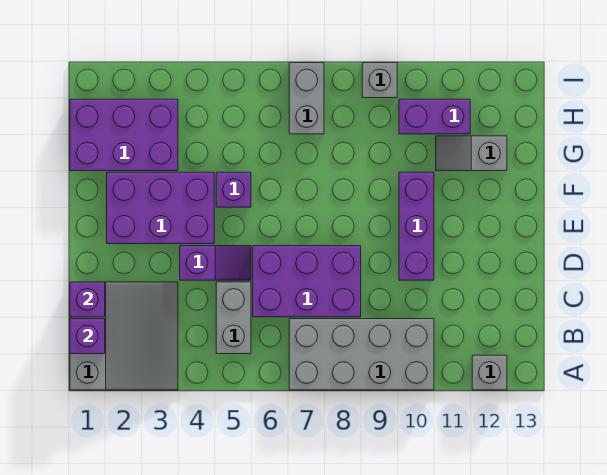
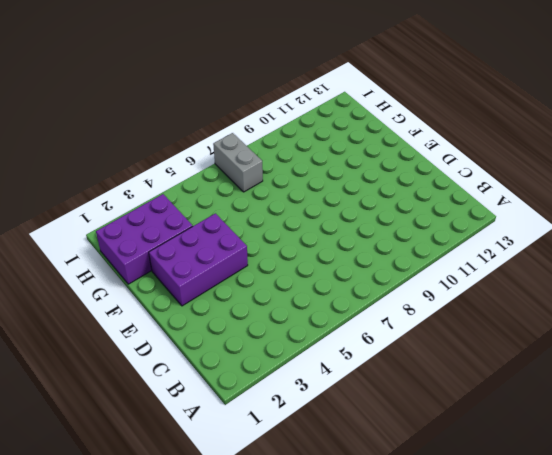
none -> grey slope A1:C3 level 1 top 1
none -> grey brick A7:B10 level 1
none -> grey brick A12 level 1

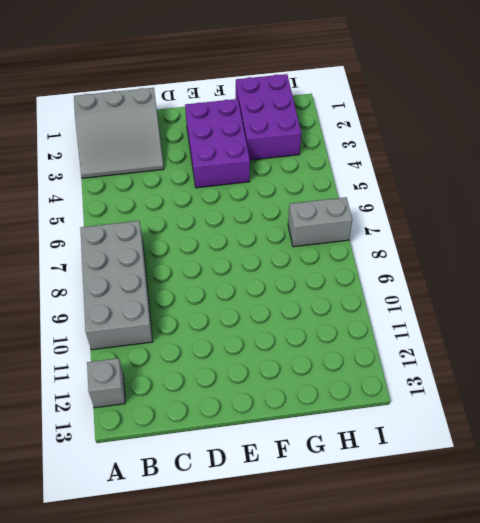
none -> grey brick B5:C5 level 1
none -> purple brick C6:D8 level 1
none -> purple slope D4:D5 level 1 top 4

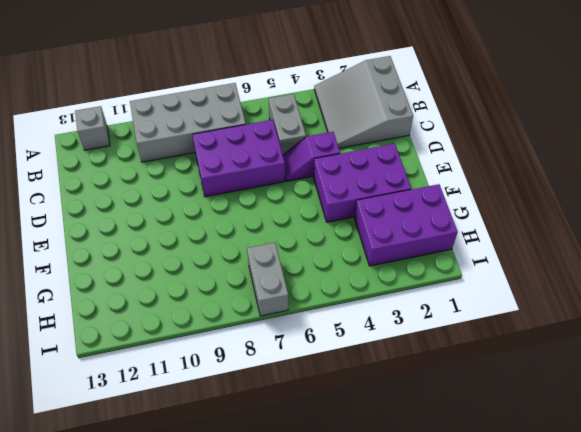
none -> purple brick D10:F10 level 1
none -> purple brick F5 level 1
none -> grey slope G11:G12 level 1 top 12

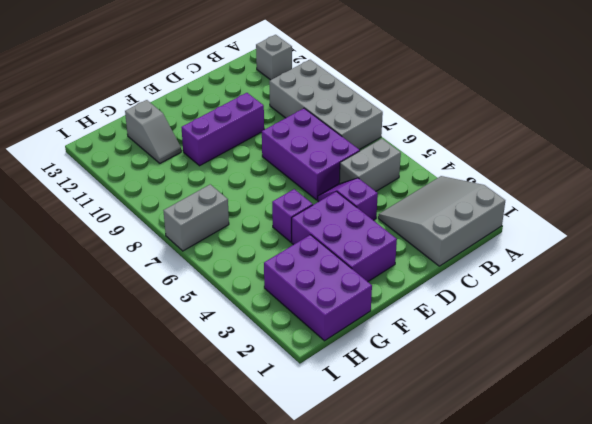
none -> purple brick H10:H11 level 1
none -> grey brick I9 level 1
none -> purple brick B1 level 2

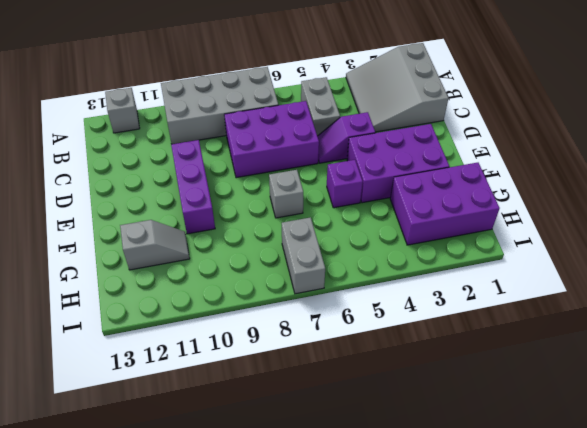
grey brick F7 level 1 -> grey brick I9 level 1
none -> purple brick H10:H11 level 1
none -> purple brick B1 level 2
none -> purple brick C1 level 2

